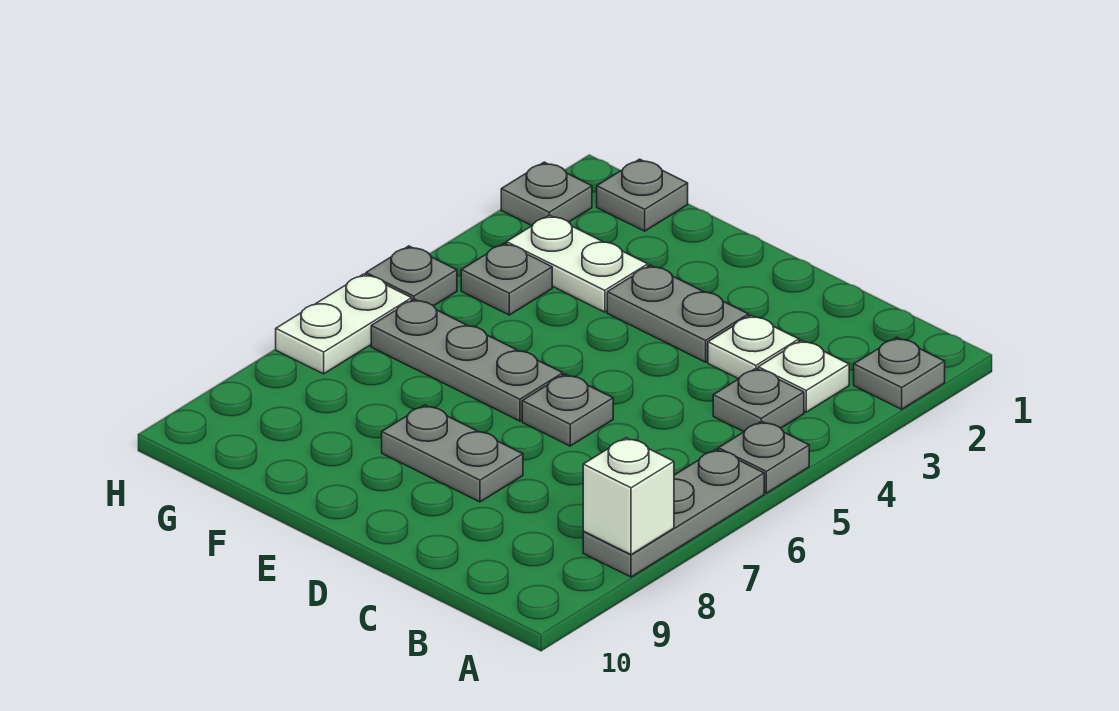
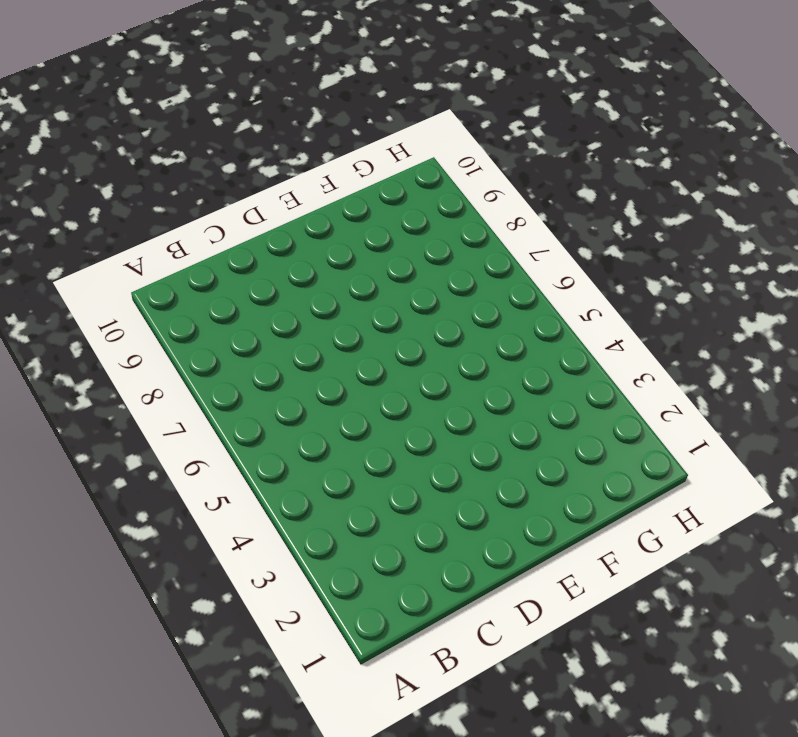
none -> grey plate A2 level 1
none -> grey plate A5 level 1
none -> grey plate A6:A8 level 1

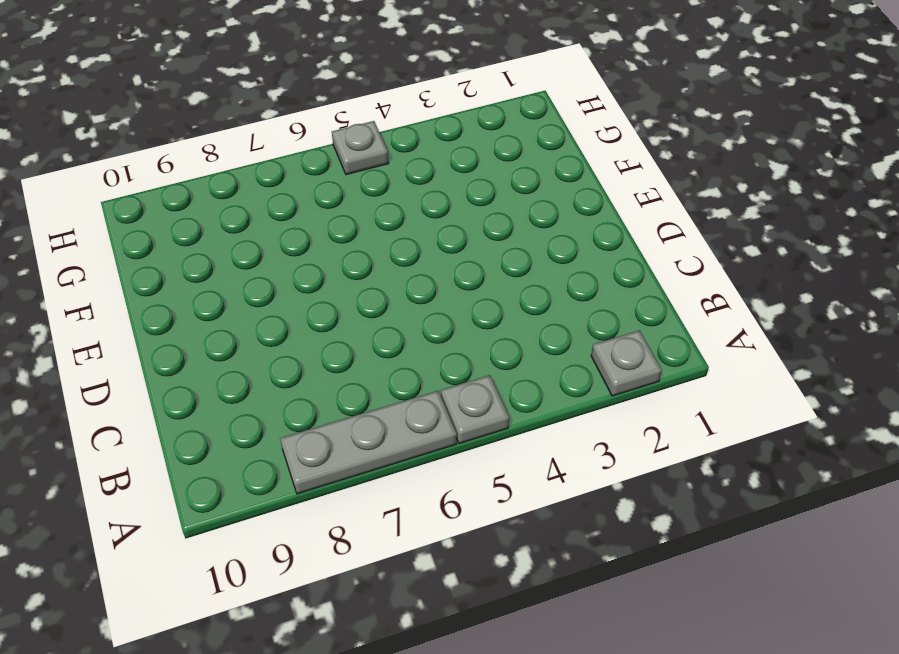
none -> white plate B3 level 1
none -> grey plate B4 level 1
none -> white plate C3 level 1

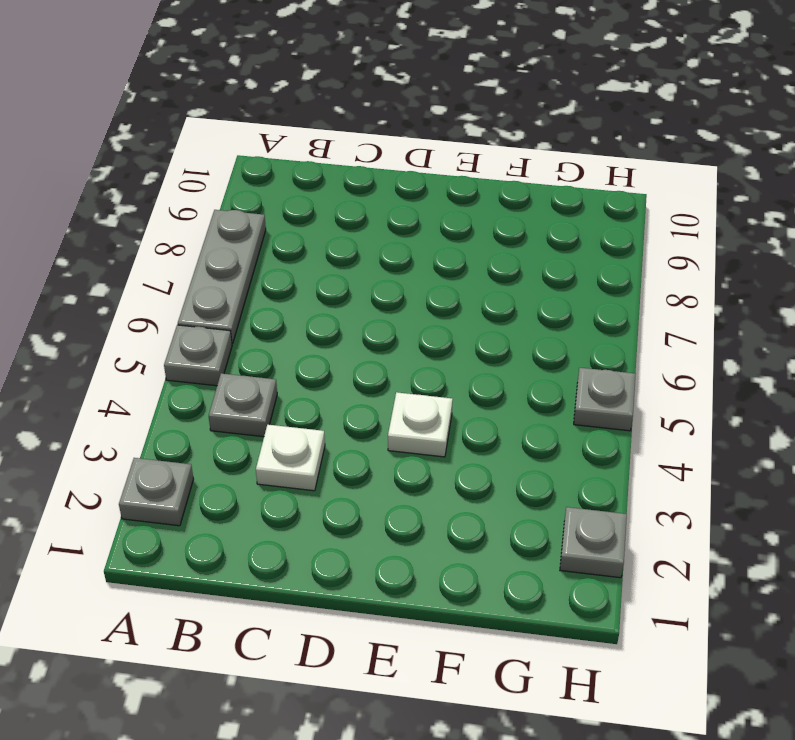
white plate E4 level 1 -> white plate B3 level 1
none -> grey plate D3:E3 level 1
none -> grey plate D6 level 1
none -> grey plate D8:E8 level 1

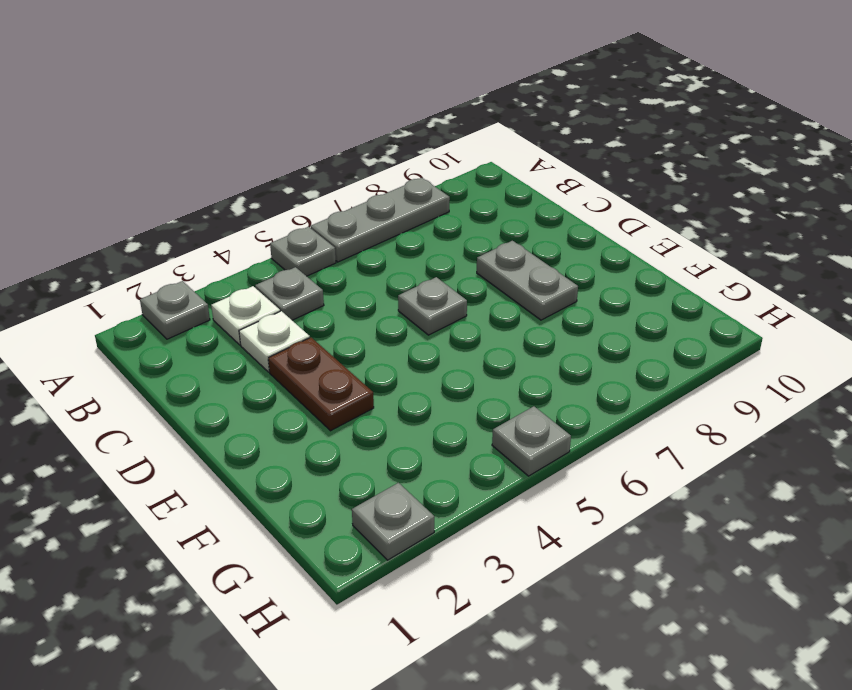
brown plate D3:E3 level 1 -> grey plate D3:E3 level 1
none -> grey plate E6:G6 level 1
none -> white plate F3:G3 level 1
none -> grey plate G1 level 1

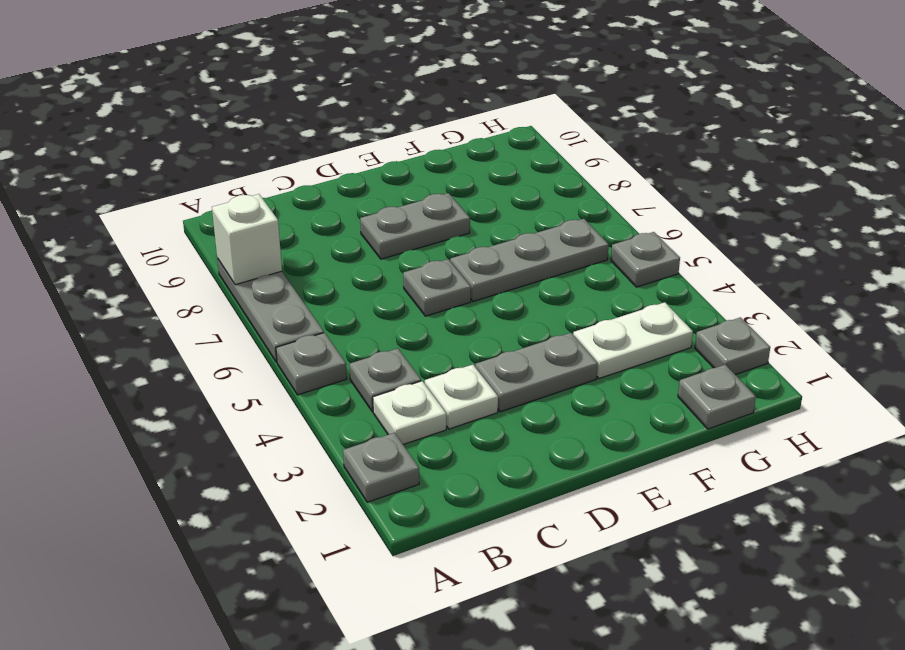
none -> grey plate G4 level 1
none -> white plate H6:H7 level 1

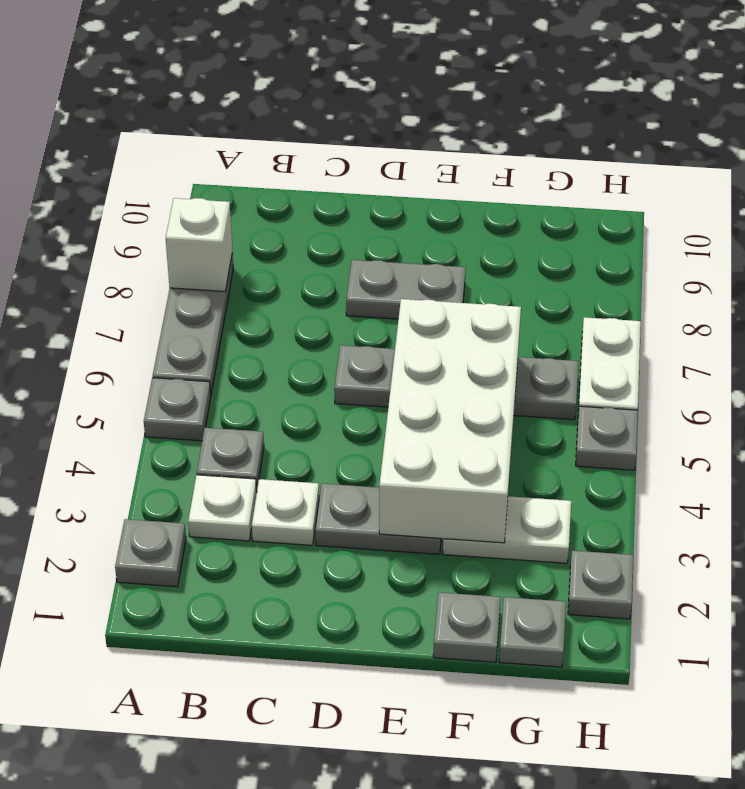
white brick E3:F6 level 2 -> none
grey plate F1 level 1 -> grey plate G4 level 1

